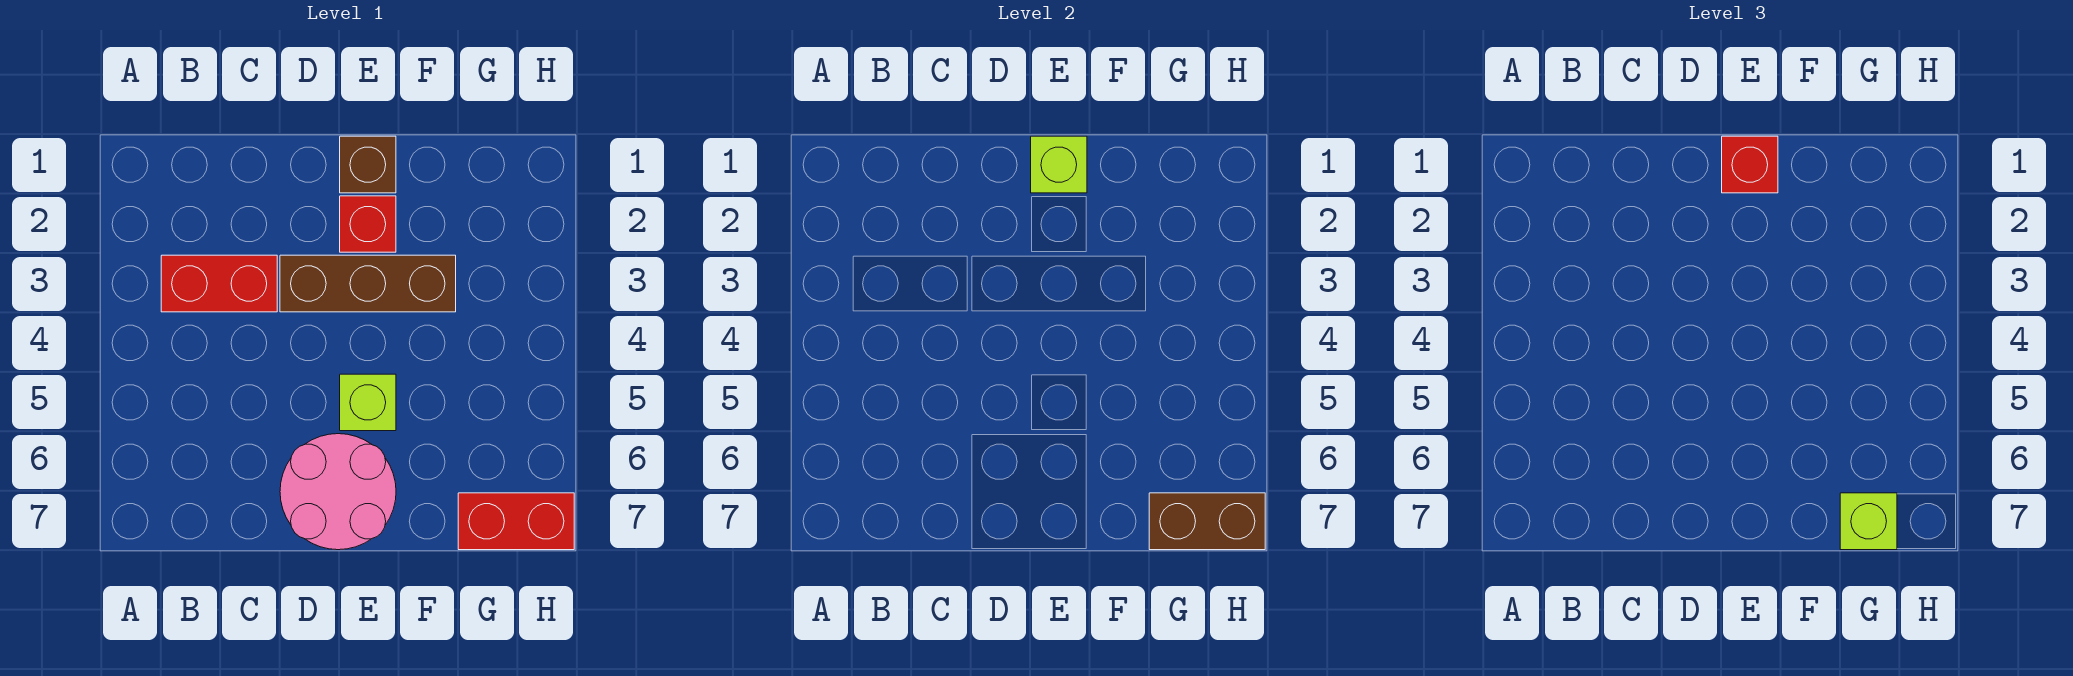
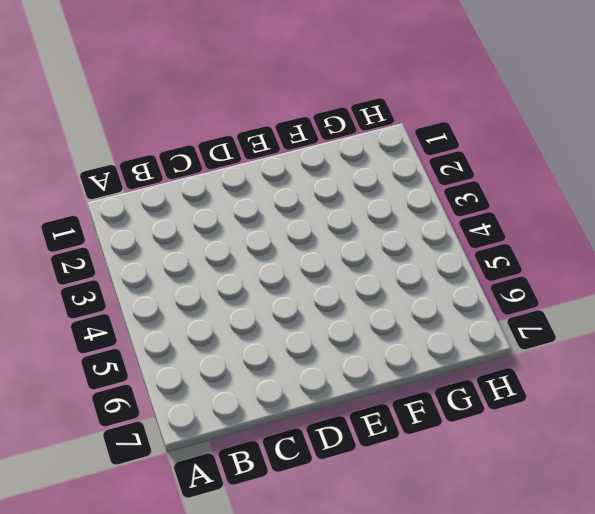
none -> red brick B3:C3 level 1
none -> brown brick D3:F3 level 1

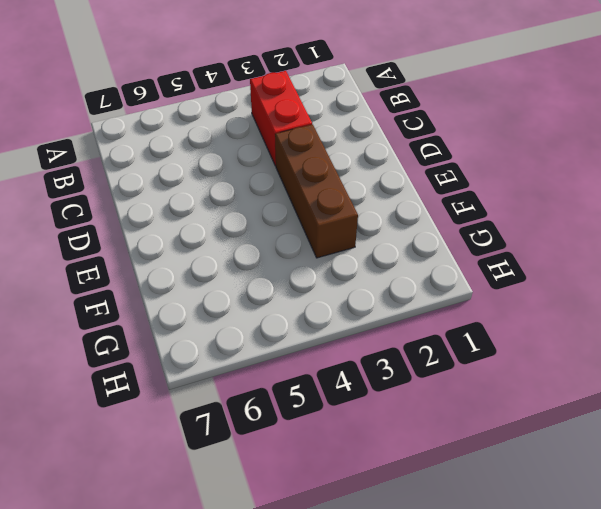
none -> pink round brick D6:E7 level 1
none -> brown brick E1 level 1

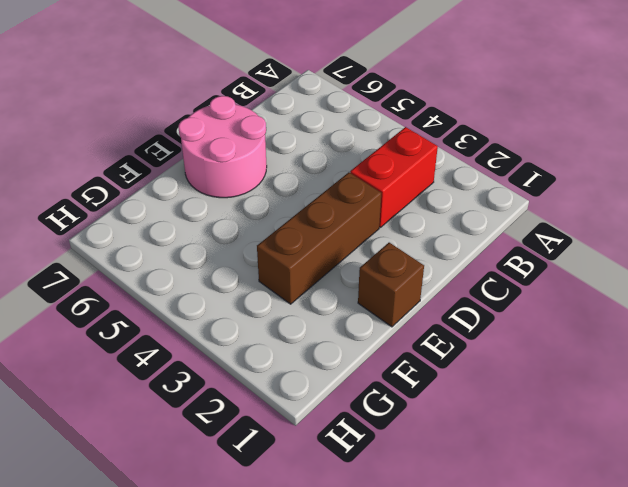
none -> red brick E2 level 1
none -> lime brick E5 level 1

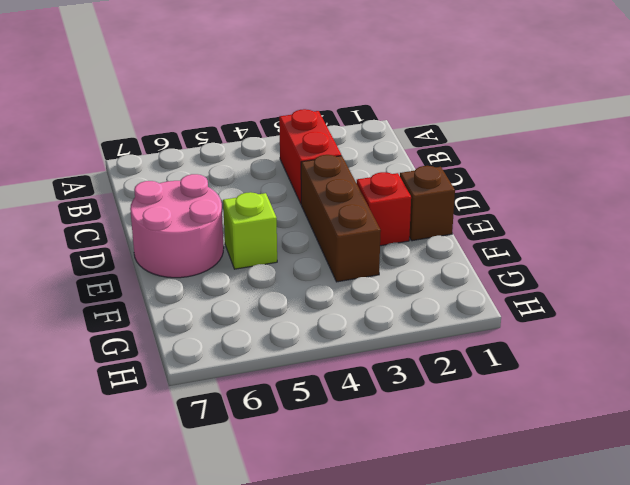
none -> red brick G7:H7 level 1
none -> lime brick E1 level 2

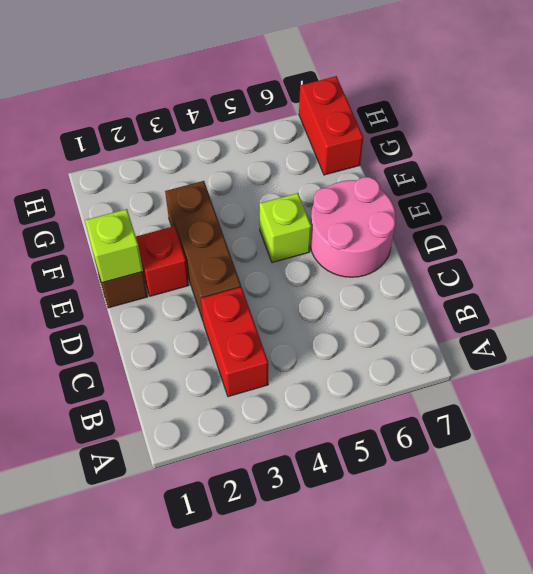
none -> brown brick G7:H7 level 2
none -> red brick E1 level 3

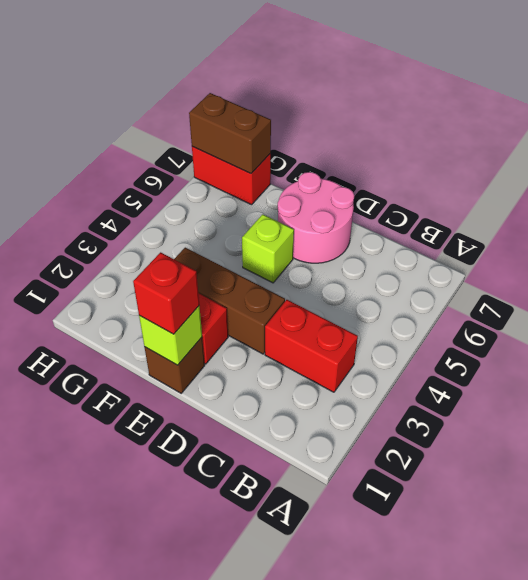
none -> lime brick G7 level 3

